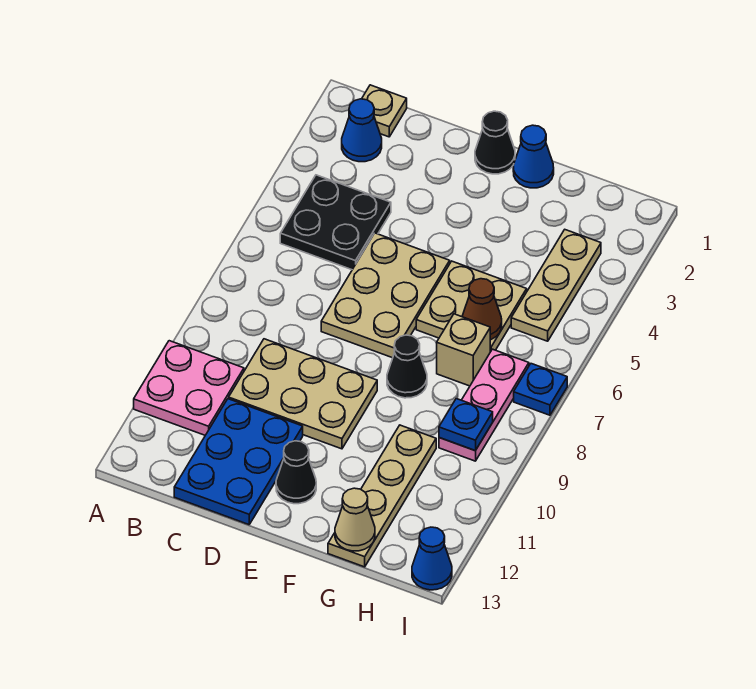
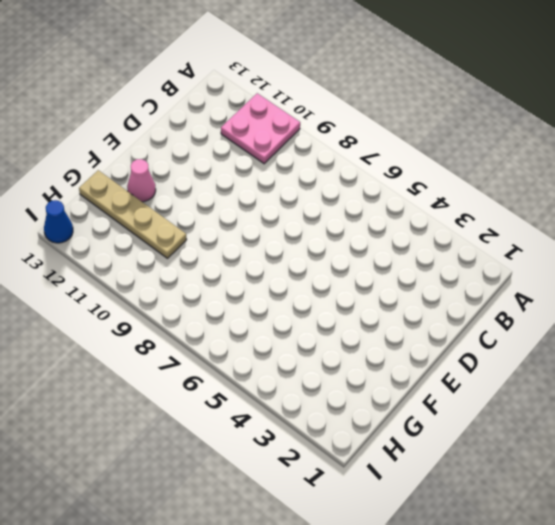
pink cone F12 level 1 -> none
none -> tan plate B1 level 1
none -> blue cone B2 level 1
none -> black plate B4:C5 level 1

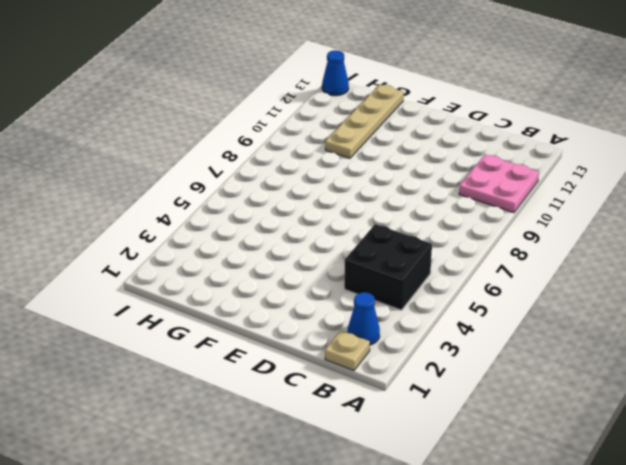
black brick B4:C5 level 1 -> black plate B4:C5 level 1
none -> tan plate C9:E10 level 1
none -> blue plate C11:D13 level 1
none -> tan plate D5:E7 level 1

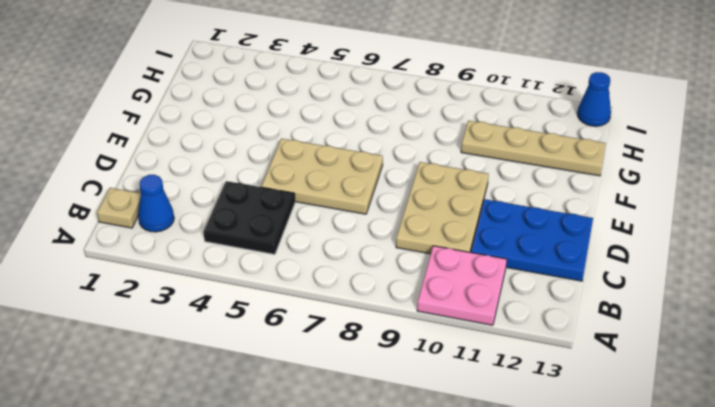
none -> black cone E1 level 1
none -> black cone E12 level 1
none -> blue cone F1 level 1

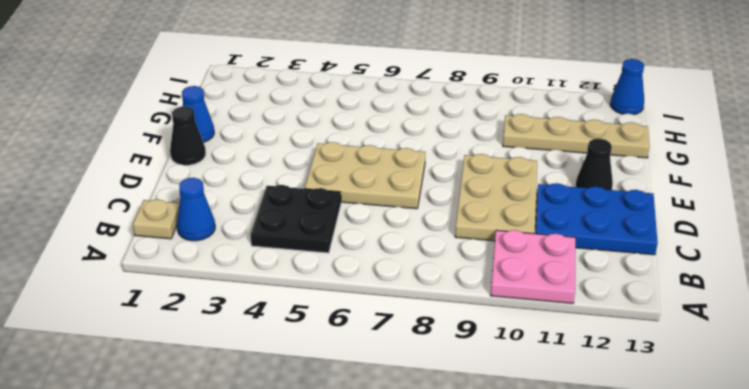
none -> tan plate F5:G6 level 1
none -> black cone F8 level 1
none -> tan brick G7 level 1

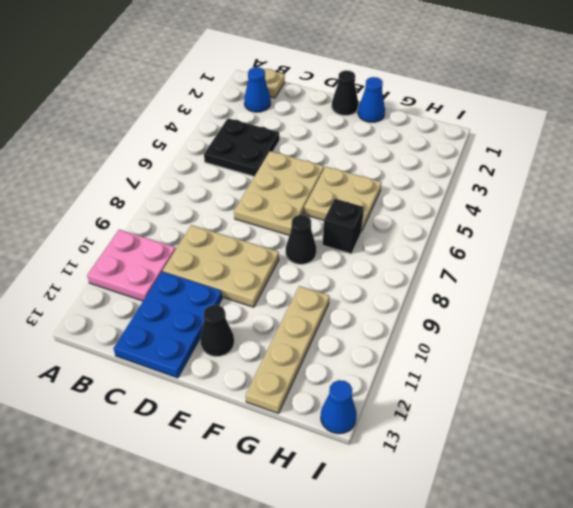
black brick G7 level 1 -> tan brick G7 level 1
none -> tan plate H3:H5 level 1
none -> pink plate H7:H9 level 1
none -> blue plate I7 level 1

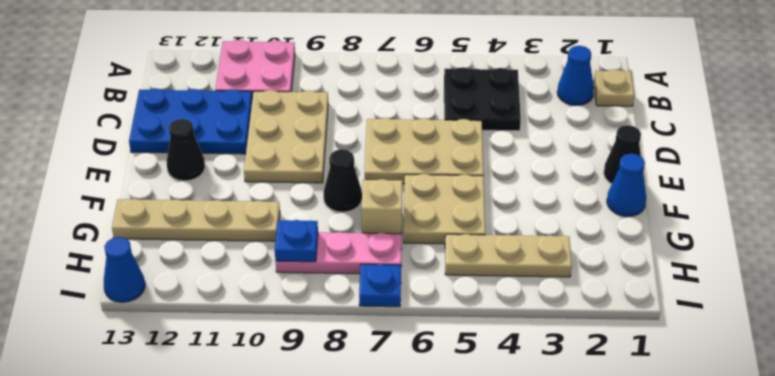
none -> brown cone G6 level 2
none -> tan cone G13 level 2

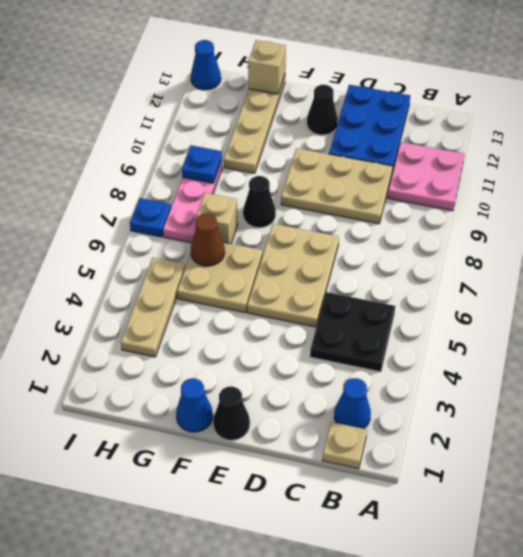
tan brick G13 level 2 -> tan cone G13 level 2

